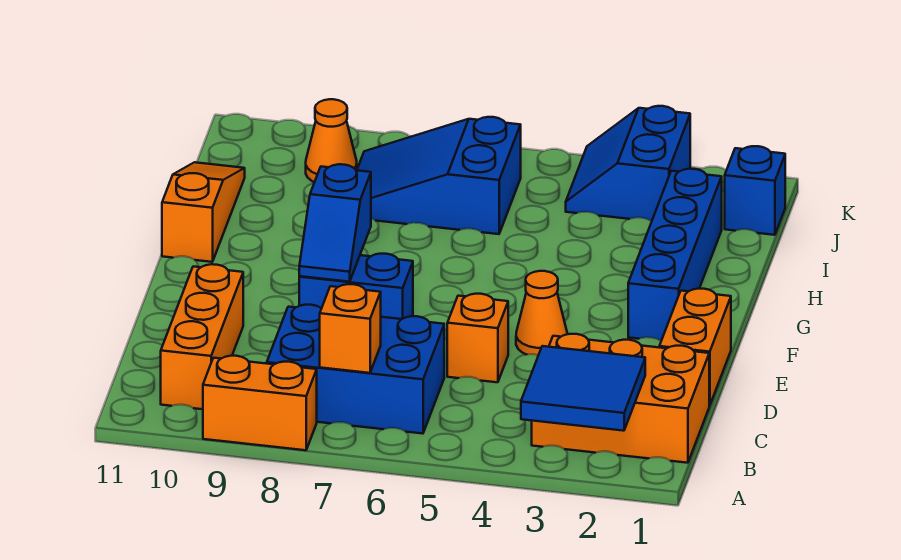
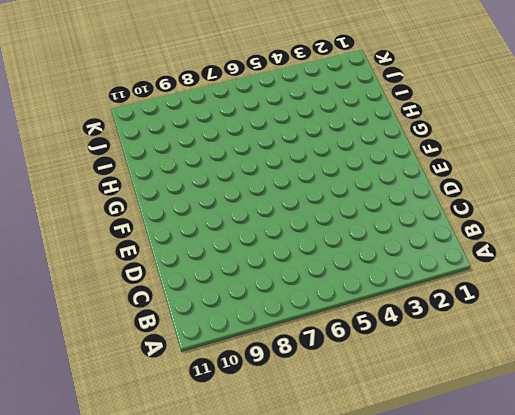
none -> orange brick A8:A9 level 1
none -> orange brick B1:C3 level 1
none -> blue brick B6:C8 level 1

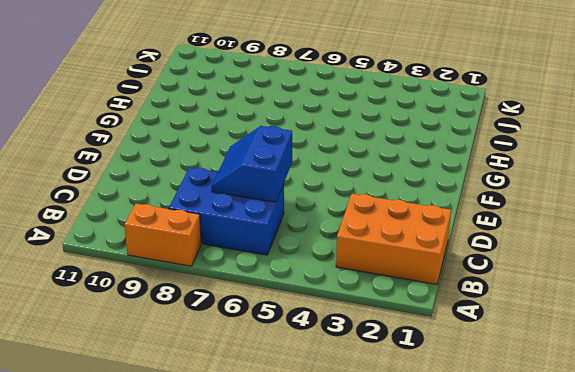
blue slope C6:D7 level 2 top 6 -> blue slope J3:K4 level 1 top 3
none -> orange brick B10:D10 level 1
none -> orange brick D1:E1 level 1
none -> orange brick D5 level 1

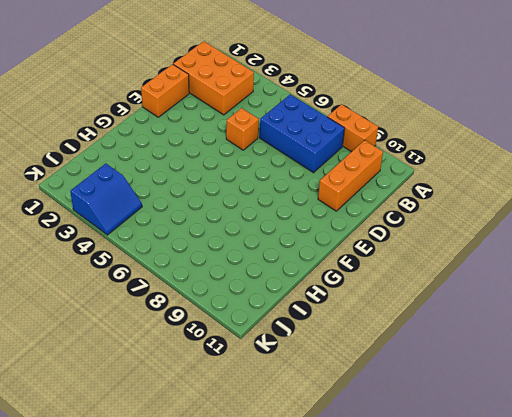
none -> orange cone E4 level 1
none -> blue brick E7:E8 level 1
none -> blue brick F2:I2 level 1

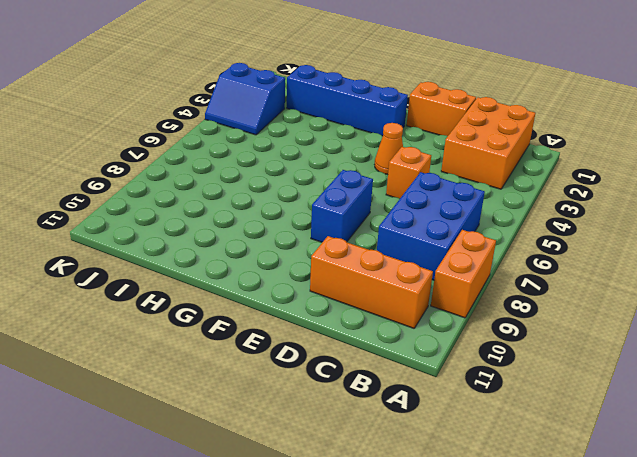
none -> orange slope G11:I11 level 1 top G
none -> blue slope I6:J8 level 1 top 6
none -> blue brick J1 level 1

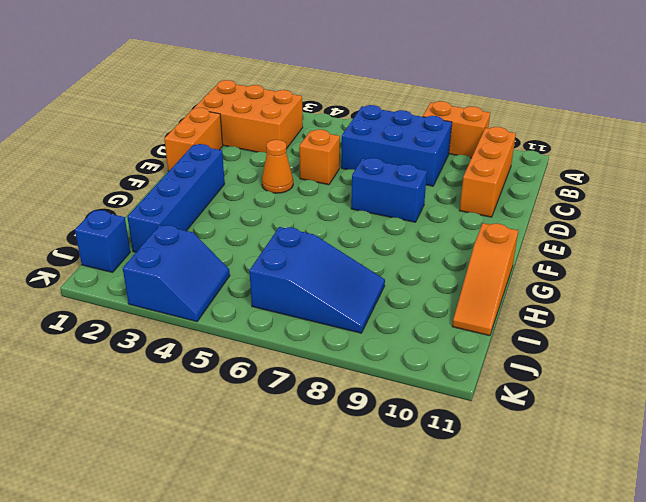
none -> orange cone J9 level 1
none -> blue tile A2:B3 level 2
none -> orange brick B7 level 2

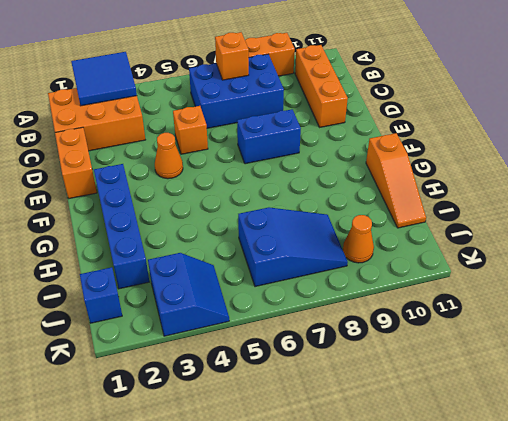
none -> blue slope E8:F8 level 2 top F

